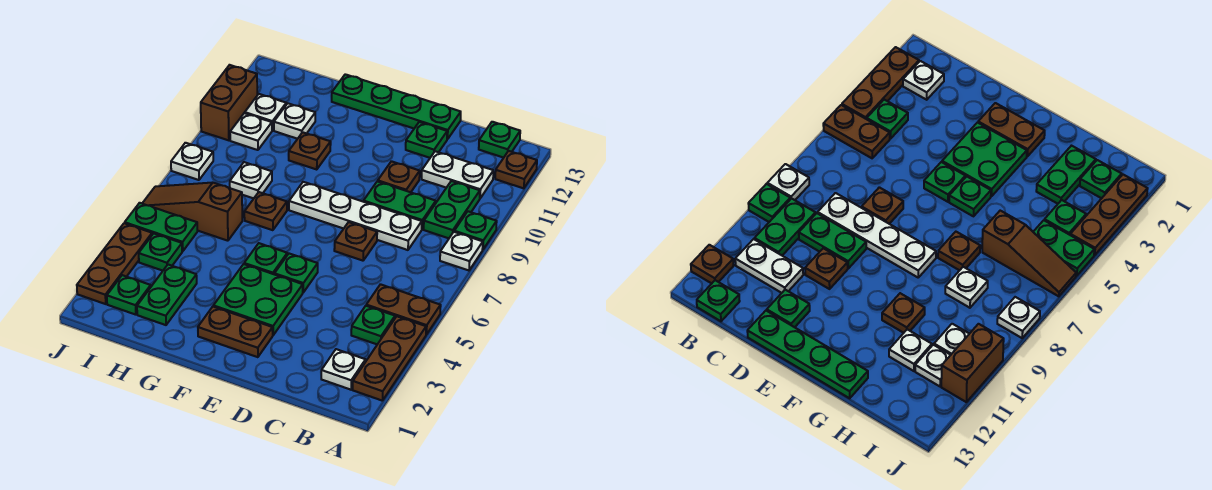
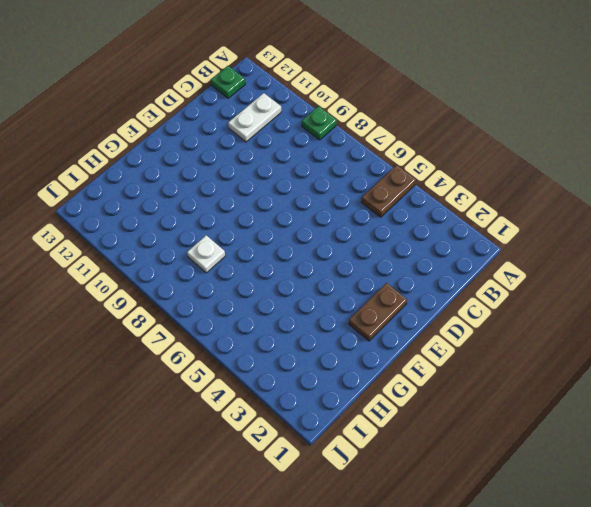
none -> brown plate A2:A4 level 1
none -> white plate A8 level 1
none -> brown plate A12 level 1
none -> white plate B2 level 1

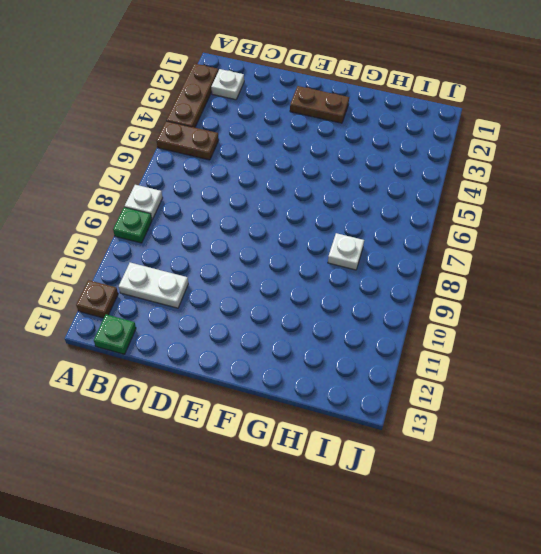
none -> green plate B4 level 1
none -> green plate B9:B10 level 1
none -> white plate C8:F8 level 1
none -> green plate C9:D9 level 1

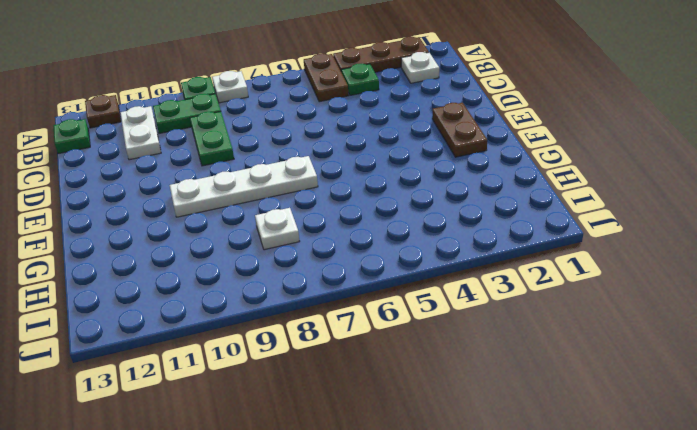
white plate F7:F10 level 1 -> white plate C8:F8 level 1
none -> brown plate D7 level 1
none -> brown plate D10 level 1
none -> green plate D12 level 1
none -> green plate D13:G13 level 1

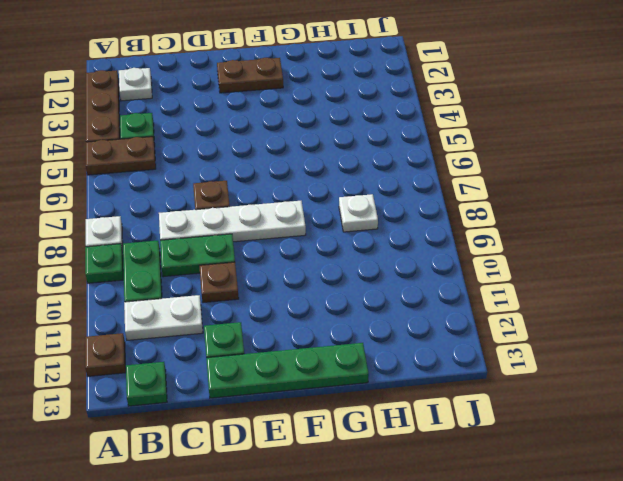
none -> green plate E3:F4 level 1
none -> green plate E5 level 1
none -> green plate F5 level 1
none -> brown plate G7 level 1

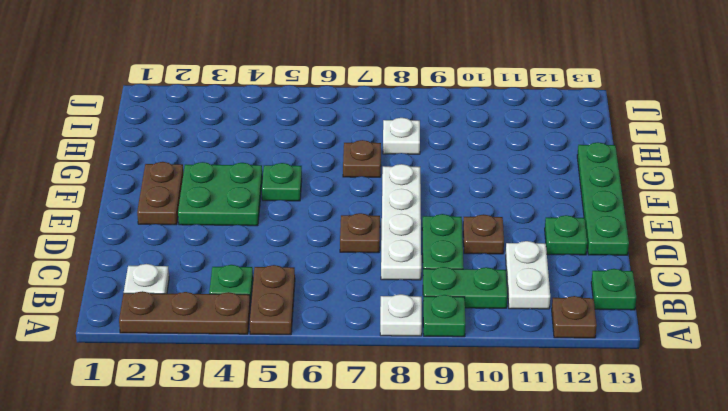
none -> green plate E5 level 1
none -> brown plate G10 level 1
none -> green plate H2:H3 level 1
none -> brown slope H6:J6 level 1 top H

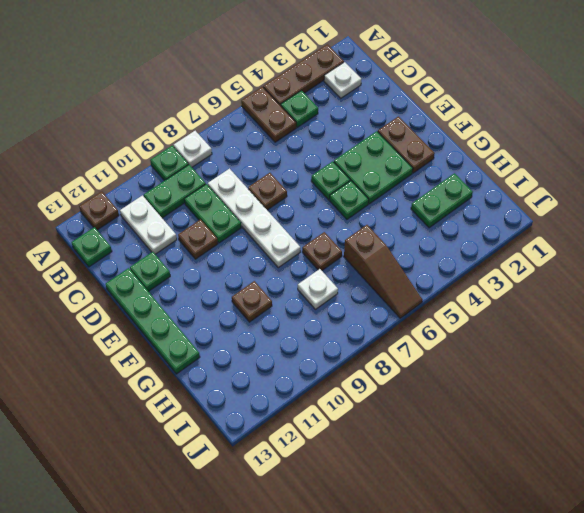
none -> white plate H11 level 1
none -> green plate I2 level 1
none -> green plate I4 level 1
none -> green plate I5:J5 level 1

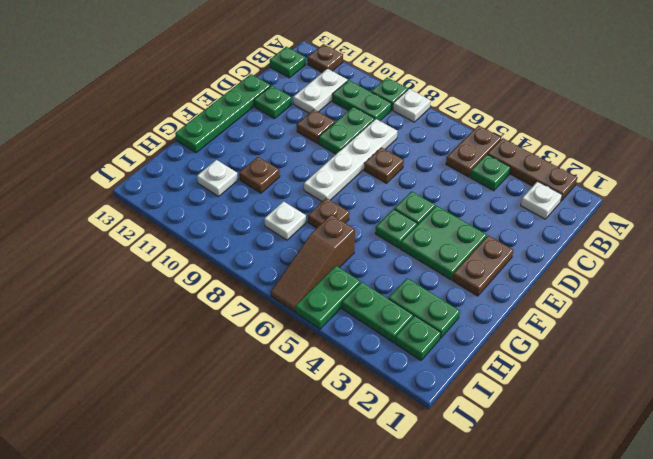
green plate I3:I4 level 1 -> green plate I4 level 1
none -> white plate I10 level 1
none -> white plate I11 level 1
none -> brown plate J2:J4 level 1
none -> white plate J8 level 1

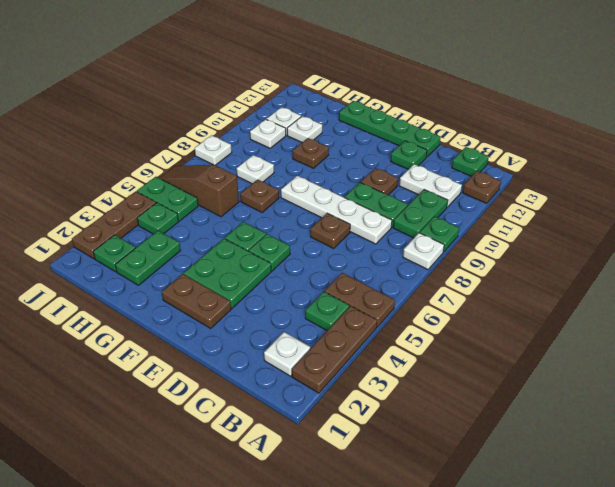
none -> brown brick J10:J11 level 1

